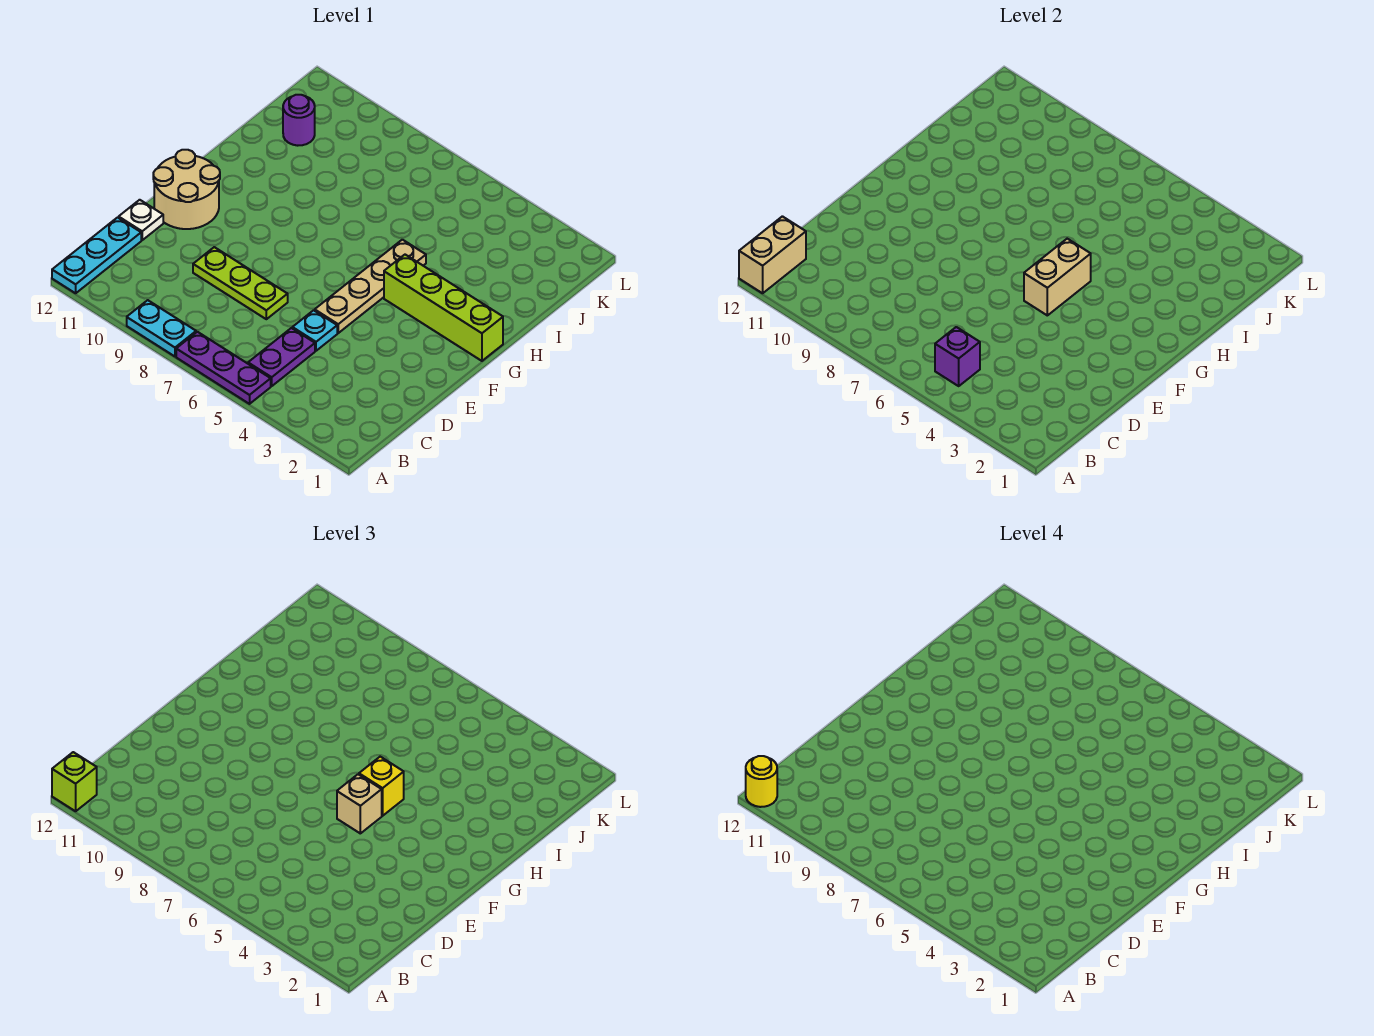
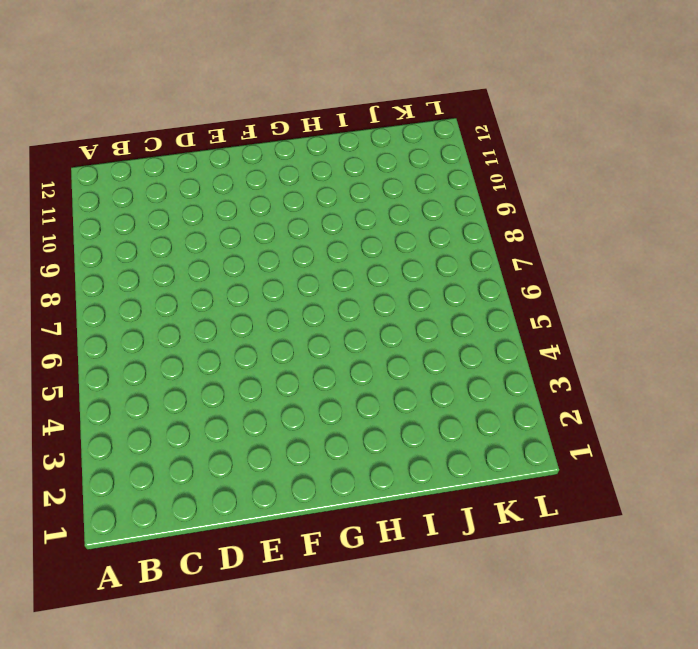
none -> purple plate A5:A7 level 1
none -> cyan plate A8:A9 level 1
none -> cyan plate A12:C12 level 1

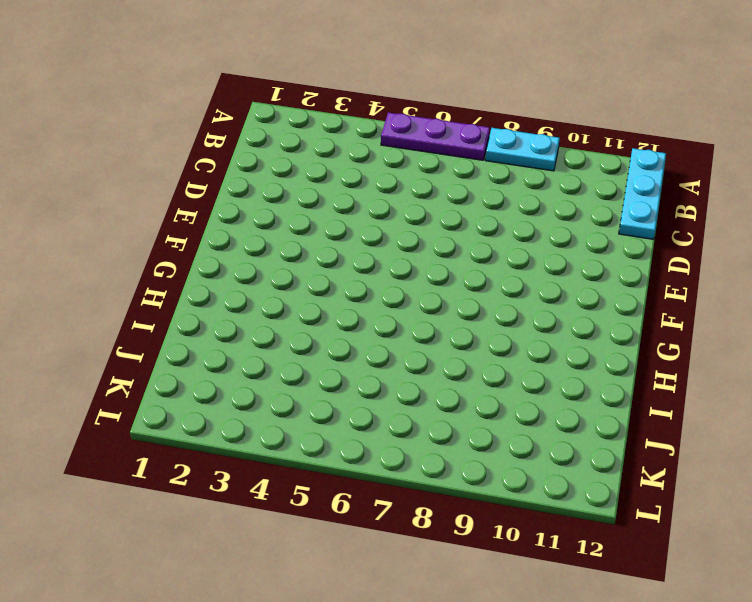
none -> purple plate B5:C5 level 1
none -> cyan plate D5 level 1
none -> lime plate D7:D9 level 1

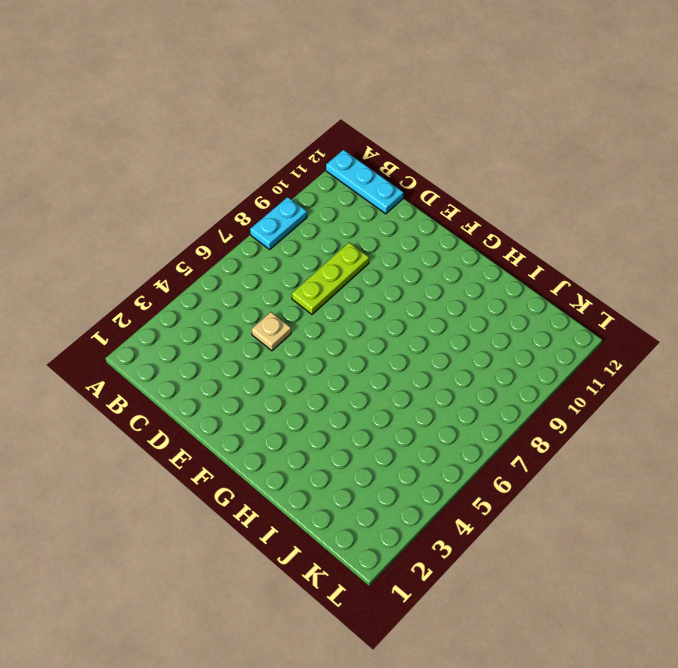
tan plate D5 level 1 -> cyan plate D5 level 1
none -> purple plate A5:A7 level 1
none -> purple plate B5:C5 level 1
none -> white plate D12 level 1

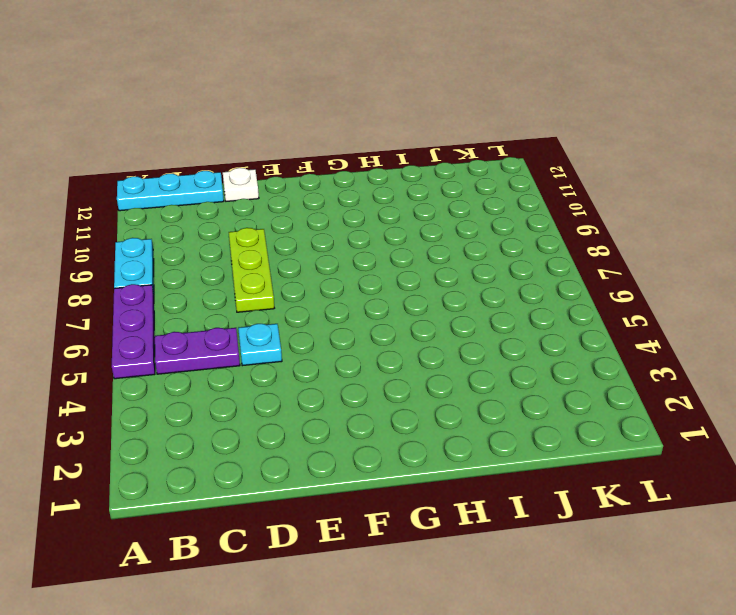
none -> tan plate E5:H5 level 1
none -> tan round brick E11:F12 level 1
none -> lime brick G1:G4 level 1

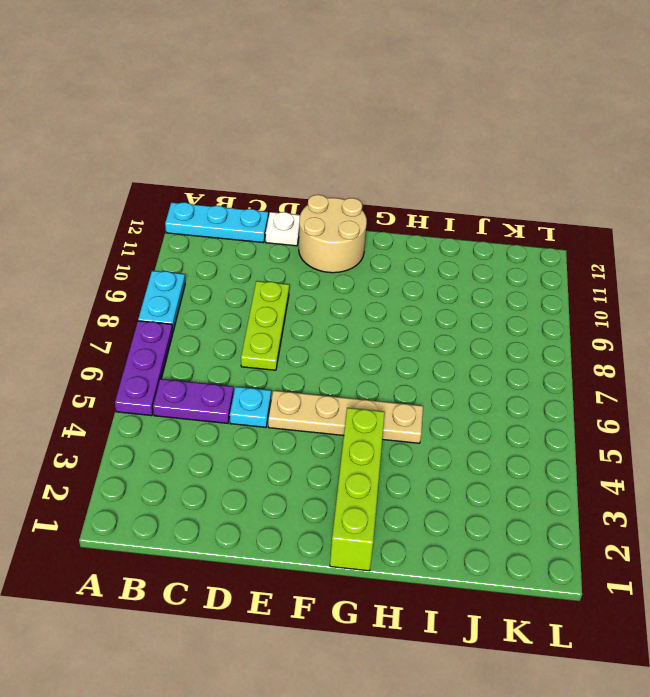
none -> purple round brick J11 level 1
none -> tan brick A12:B12 level 2
none -> purple brick B5 level 2

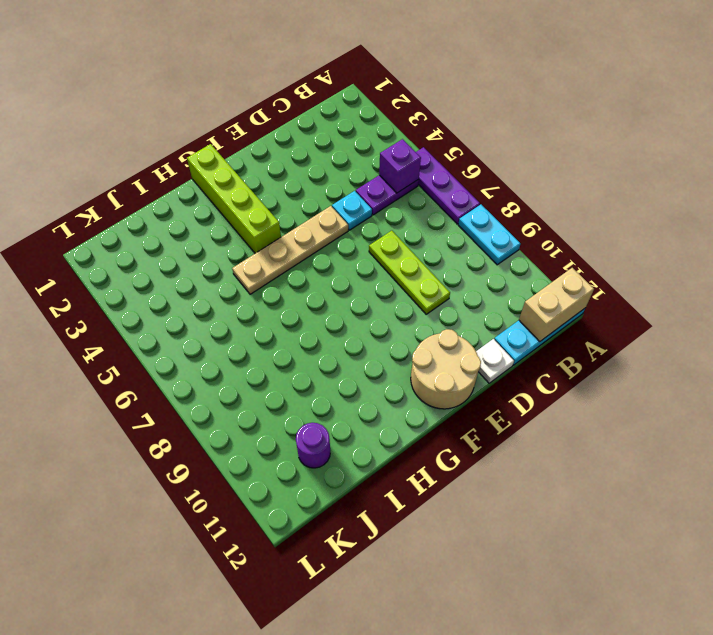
none -> tan brick F5:G5 level 2
none -> lime brick A12 level 3
none -> tan brick F5 level 3

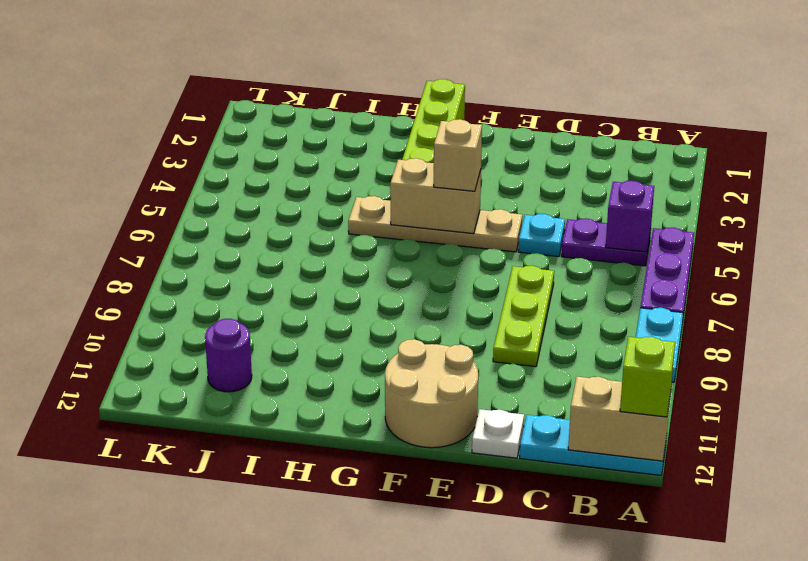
none -> yellow brick G5 level 3
none -> yellow round brick A12 level 4

